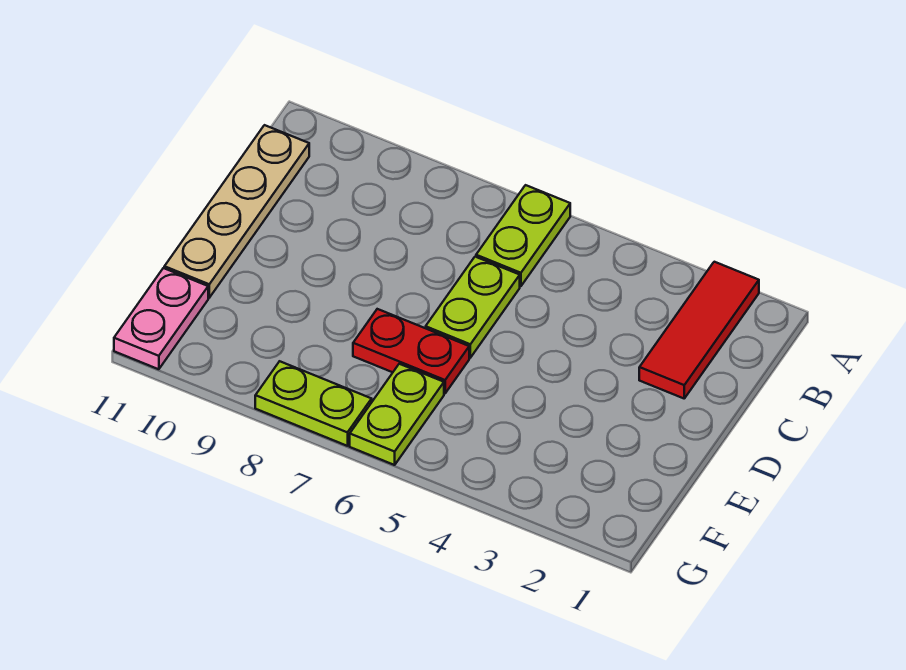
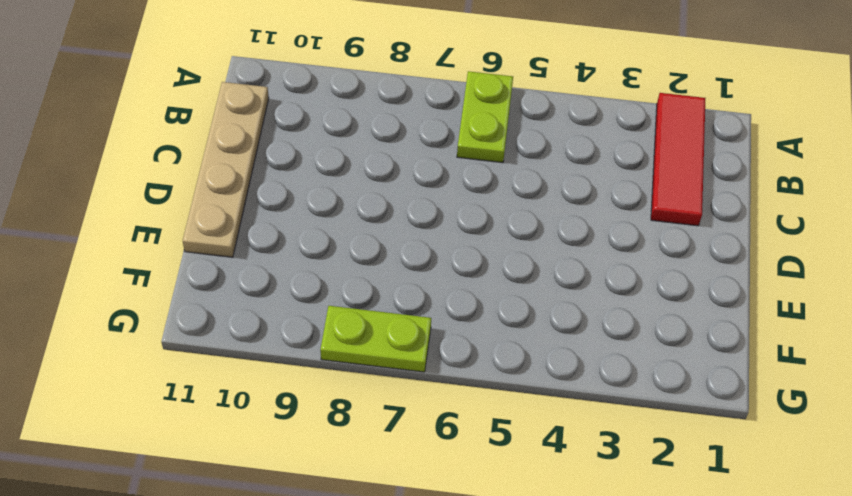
none -> lime plate C6:D6 level 1
none -> red plate E6:E7 level 1

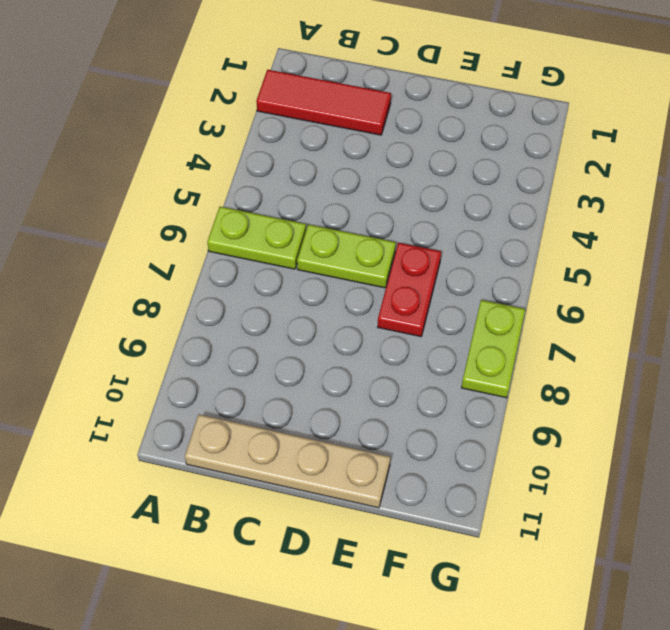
none -> lime plate F6:G6 level 1
none -> pink plate F11:G11 level 1

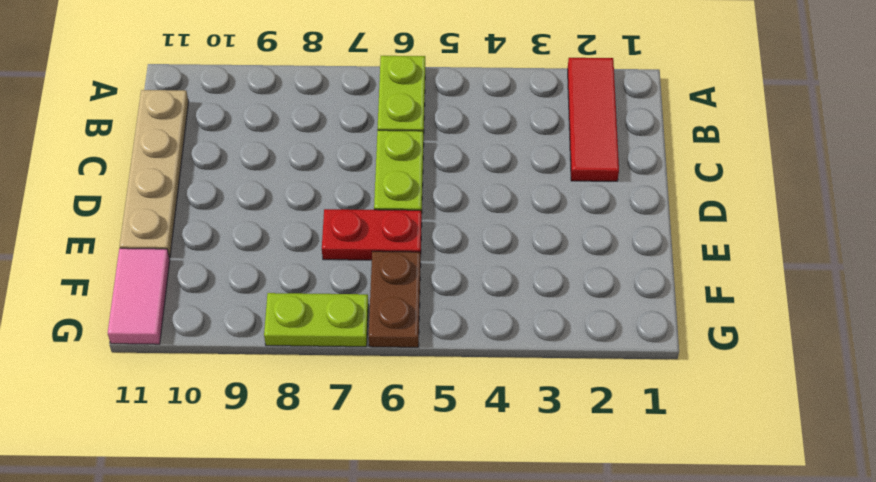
brown plate F6:G6 level 1 -> lime plate F6:G6 level 1
pink tile F11:G11 level 1 -> pink plate F11:G11 level 1

